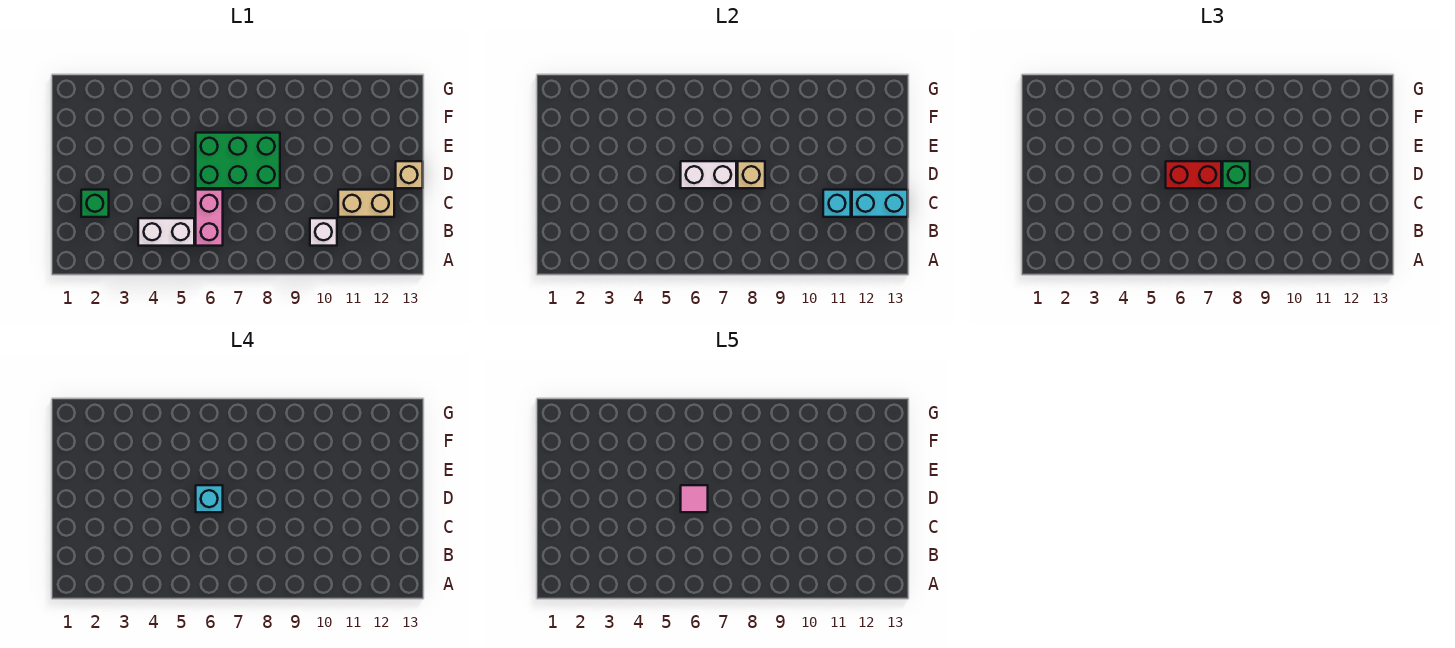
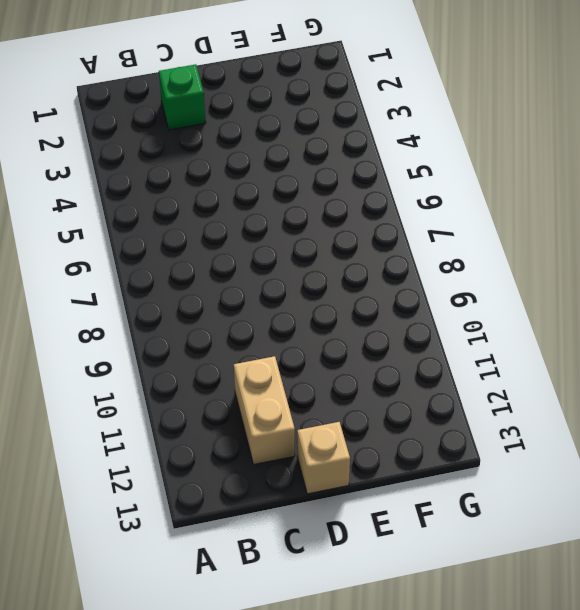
none -> white brick B4:B5 level 1
none -> pink brick B6:C6 level 1
none -> white brick B10 level 1

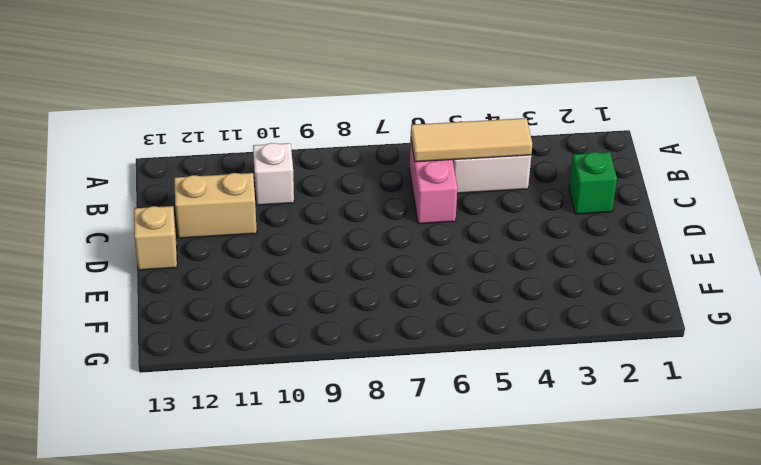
tan tile B4:B6 level 2 -> none
none -> green brick D6:E8 level 1
none -> cyan brick C11 level 2
none -> cyan brick C12:C13 level 2

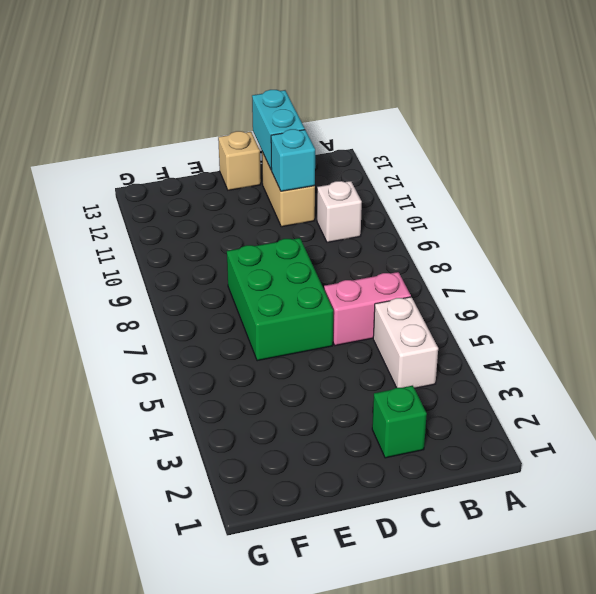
none -> white brick D6:D7 level 2
none -> tan brick D8 level 2
none -> red brick D6:D7 level 3

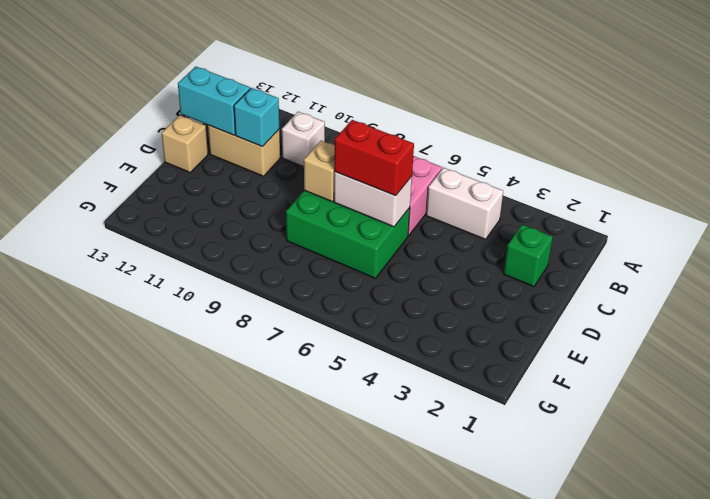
none -> green brick D8 level 3
none -> cyan brick D6 level 4
none -> pink tile D6 level 5

